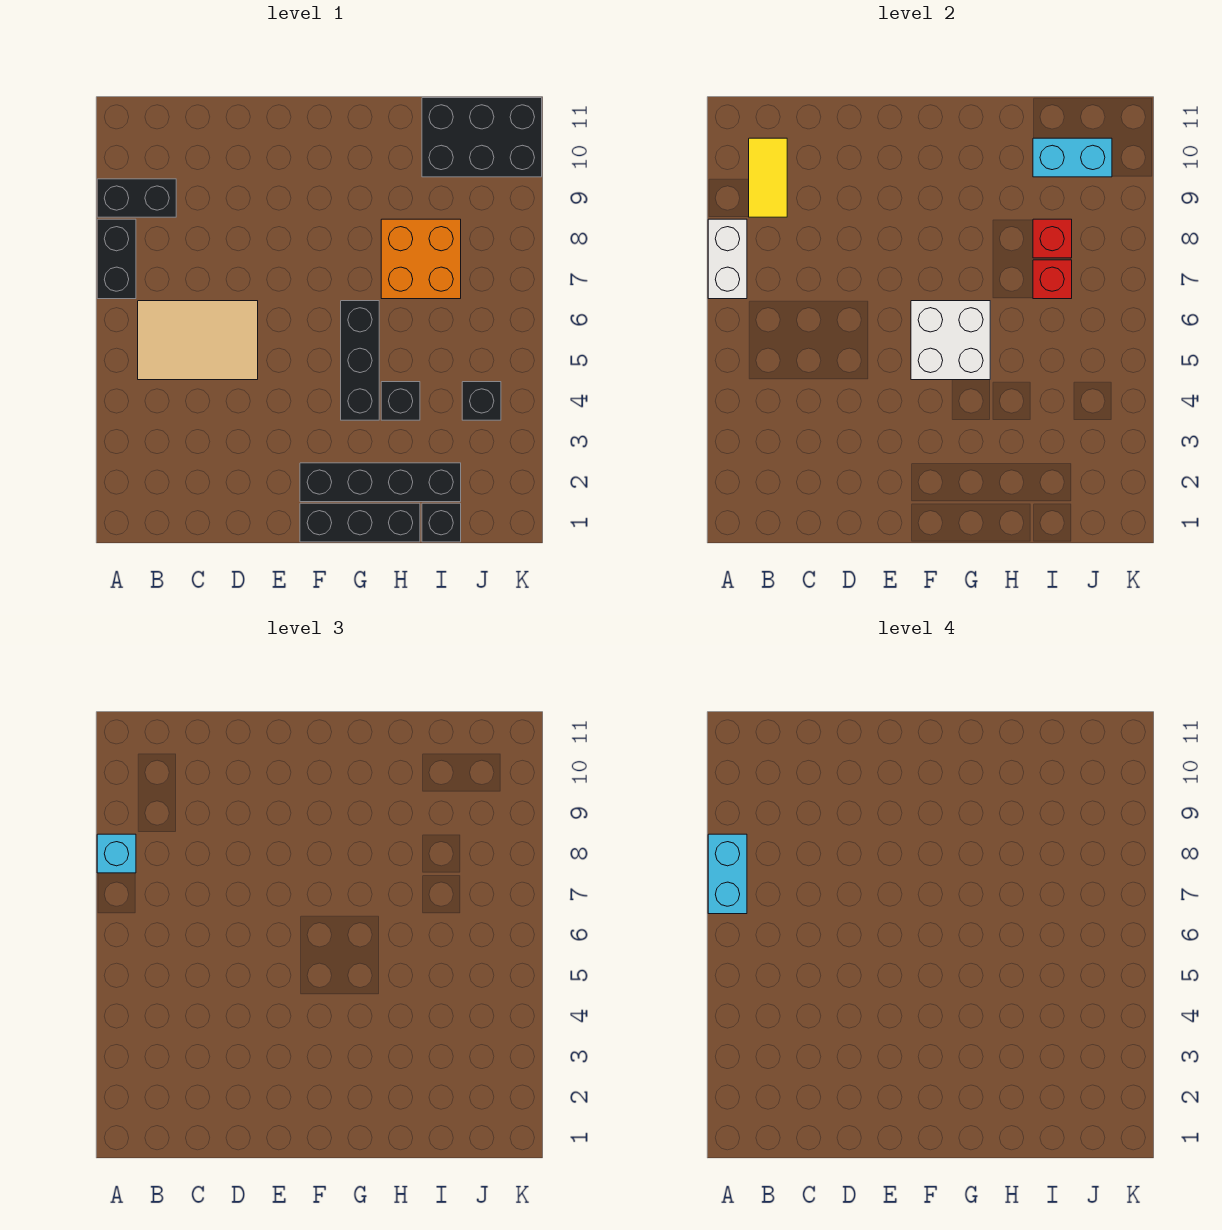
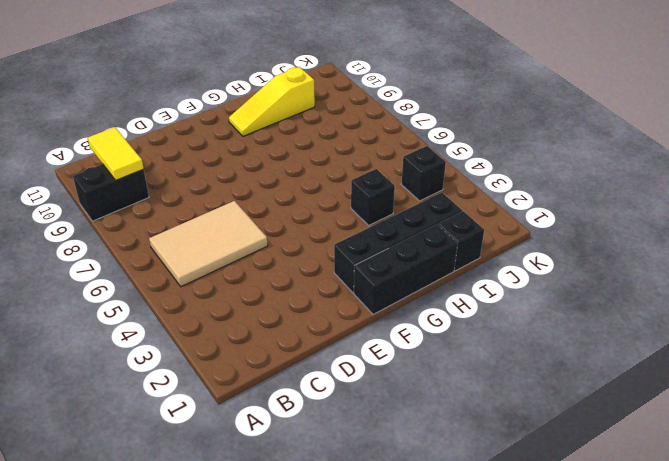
yellow slope G10:I10 level 1 top I -> black brick I10:K11 level 1
none -> black brick A7:A8 level 1
none -> black brick G4:G6 level 1
none -> orange brick H7:I8 level 1

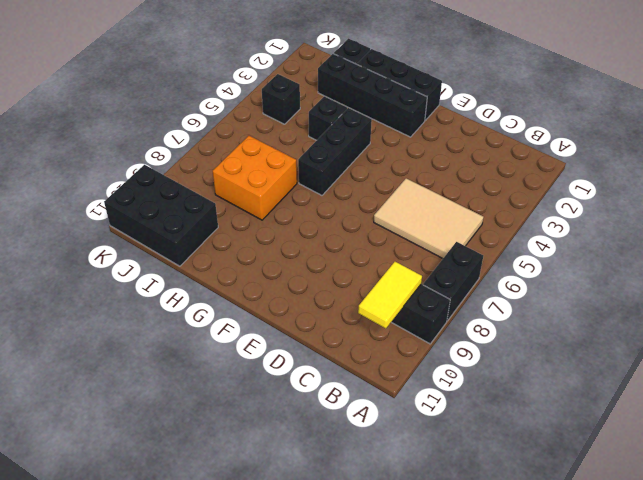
none -> white brick A7:A8 level 2
none -> white brick F5:G6 level 2
none -> red brick I7 level 2

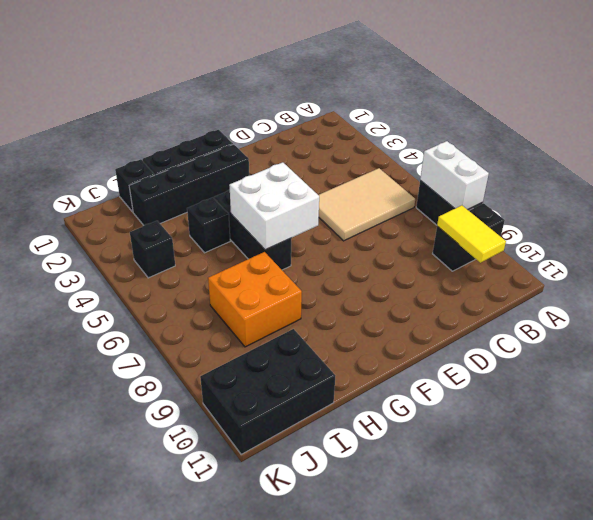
none -> red brick I7 level 2
none -> red brick I8 level 2
none -> cyan brick I10:J10 level 2

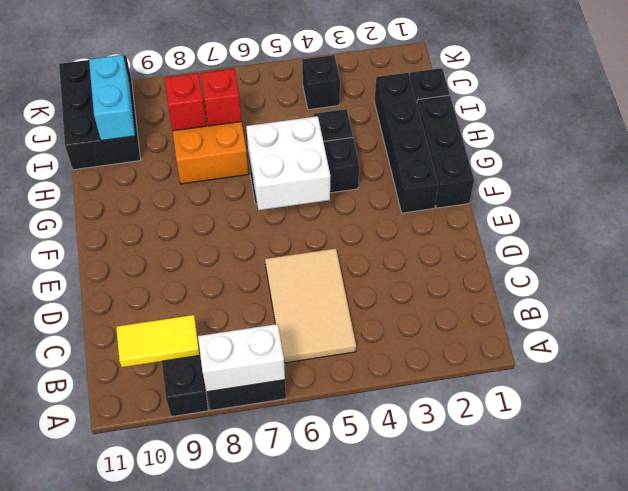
none -> cyan brick A8 level 3
none -> cyan brick A7:A8 level 4

